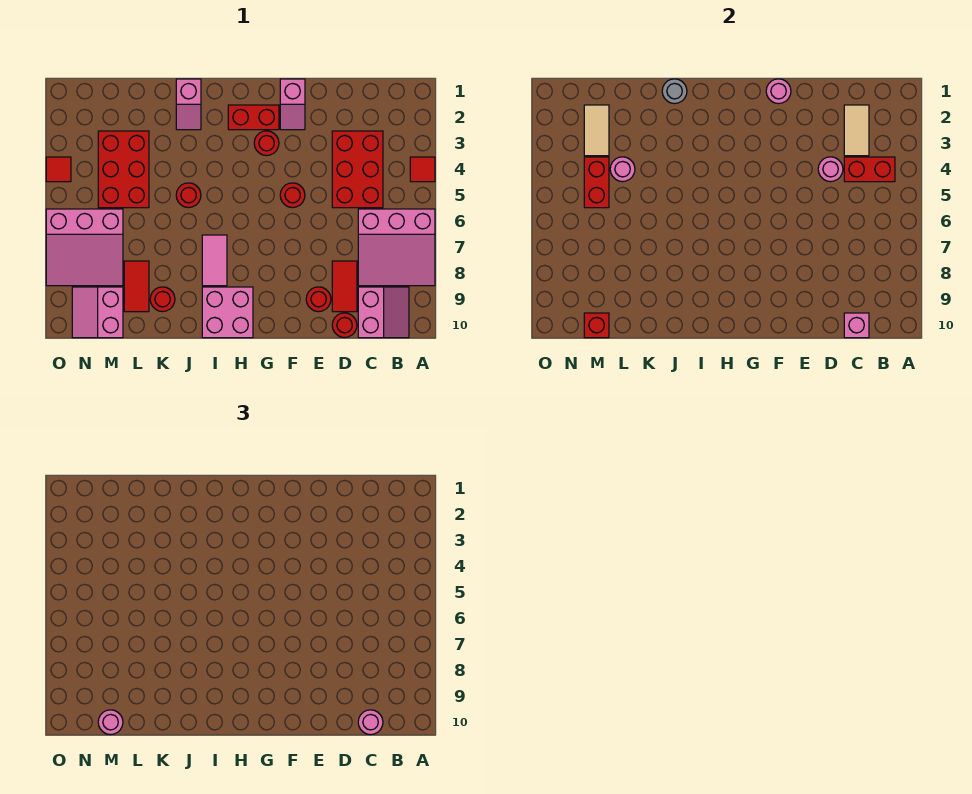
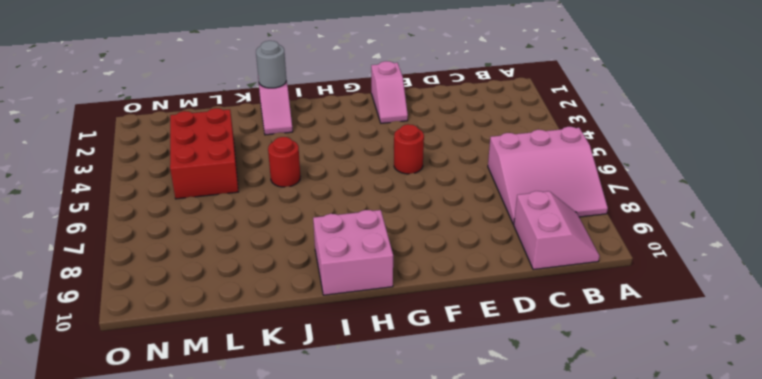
none -> red tile A4 level 1
none -> red brick C3:D5 level 1
none -> red tile D8:D9 level 1
none -> red round brick D10 level 1

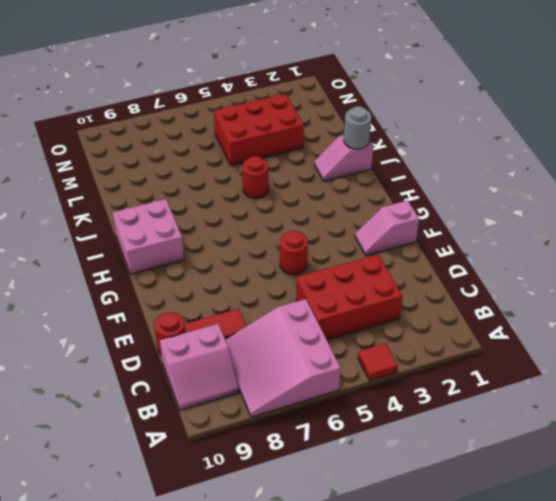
none -> red round brick E9 level 1
none -> red brick G2:H2 level 1
none -> red round brick G3 level 1
none -> pink tile I7:I8 level 1

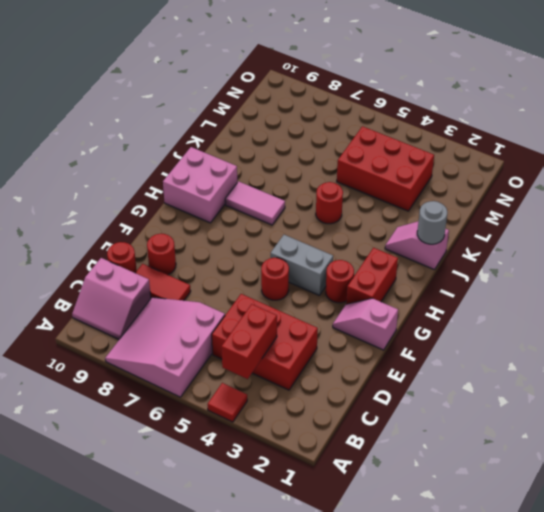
grey brick G4:G5 level 1 -> none
none -> red round brick K9 level 1
none -> red tile L8:L9 level 1
none -> pink slope M6:O8 level 1 top 6
none -> pink slope M9:N10 level 1 top M

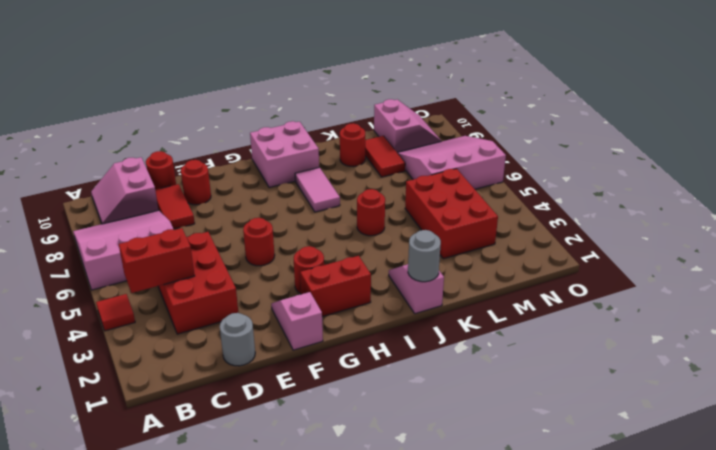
grey round brick D1 level 1 -> none
none -> red tile O4 level 1
none -> tan tile C2:C3 level 2
none -> pink brick C10 level 2
none -> pink round brick D4 level 2

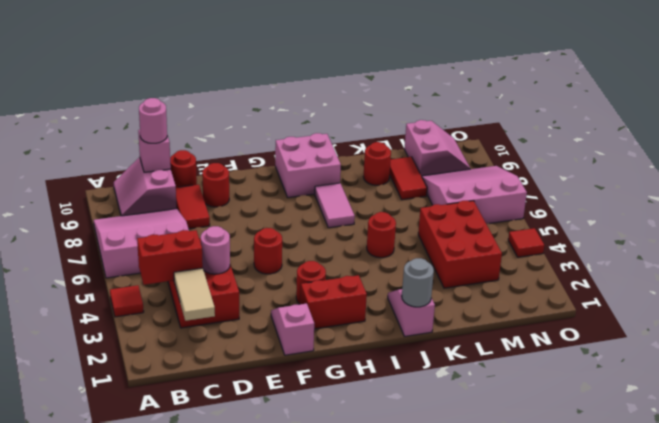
none -> pink round brick F1 level 2
none -> pink round brick L4 level 2
none -> tan tile M2:M3 level 2
none -> red brick M4:M5 level 2

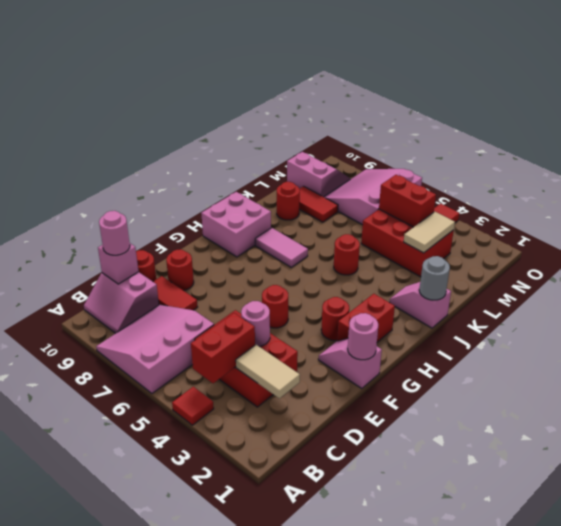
tan tile L3:M3 level 2 -> tan tile M2:M3 level 2
none -> pink round brick L4 level 2
none -> red brick M10 level 2
none -> pink round brick M10 level 3

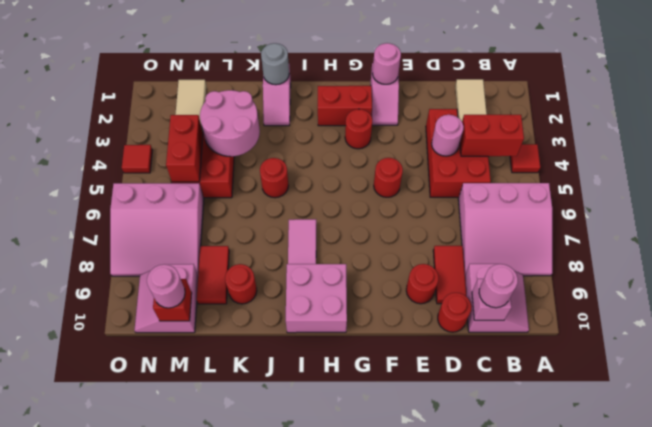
pink round brick K3:L4 level 2 -> pink round brick L4 level 2

